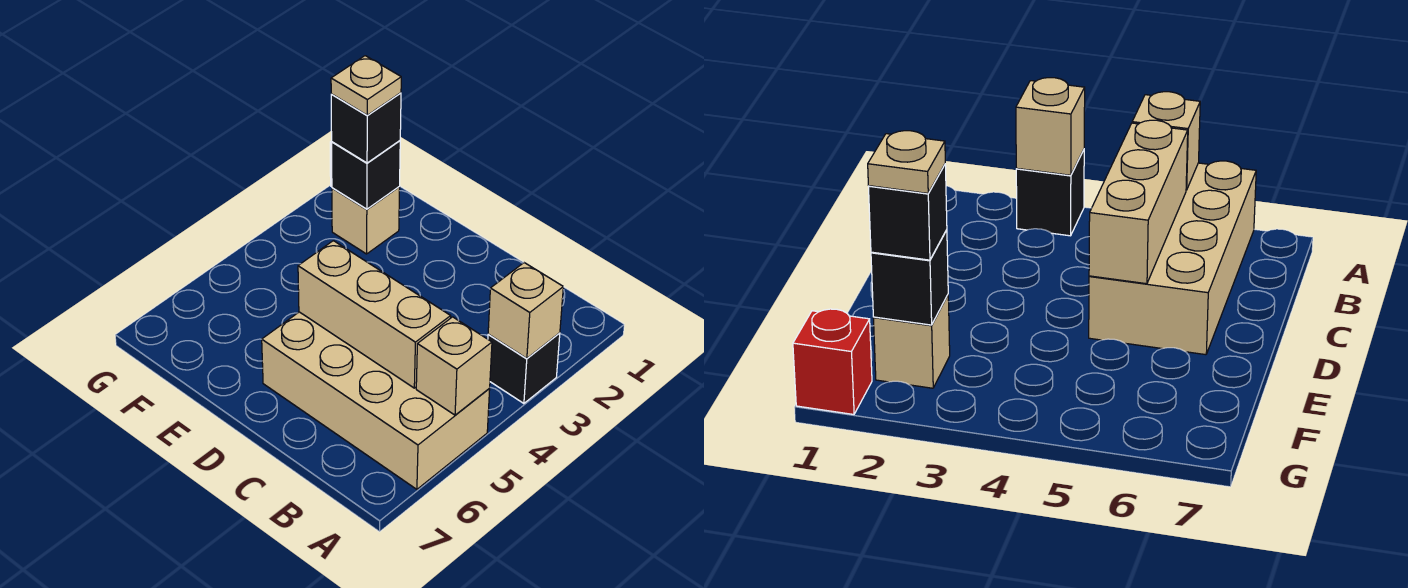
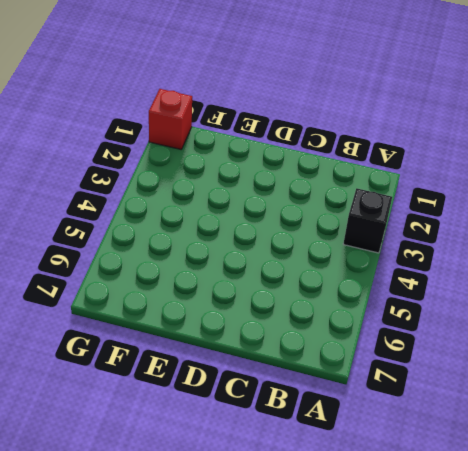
none -> tan brick A5:D6 level 1
none -> tan brick F2 level 1

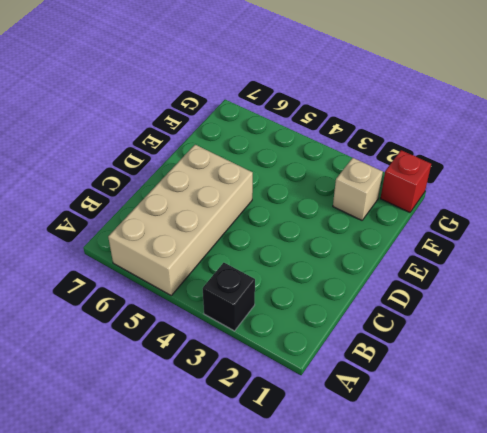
none -> tan brick A3 level 2
none -> tan brick A5 level 2

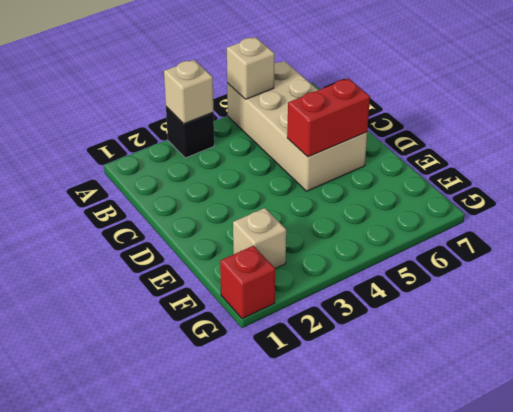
red brick D5:D6 level 2 -> tan brick B5:D5 level 2
none -> black brick F2 level 2
none -> black brick F2 level 3

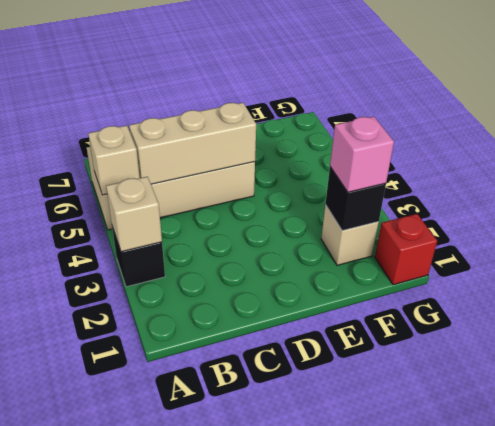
pink brick F2 level 3 -> black brick F2 level 3
none -> tan plate F2 level 4

